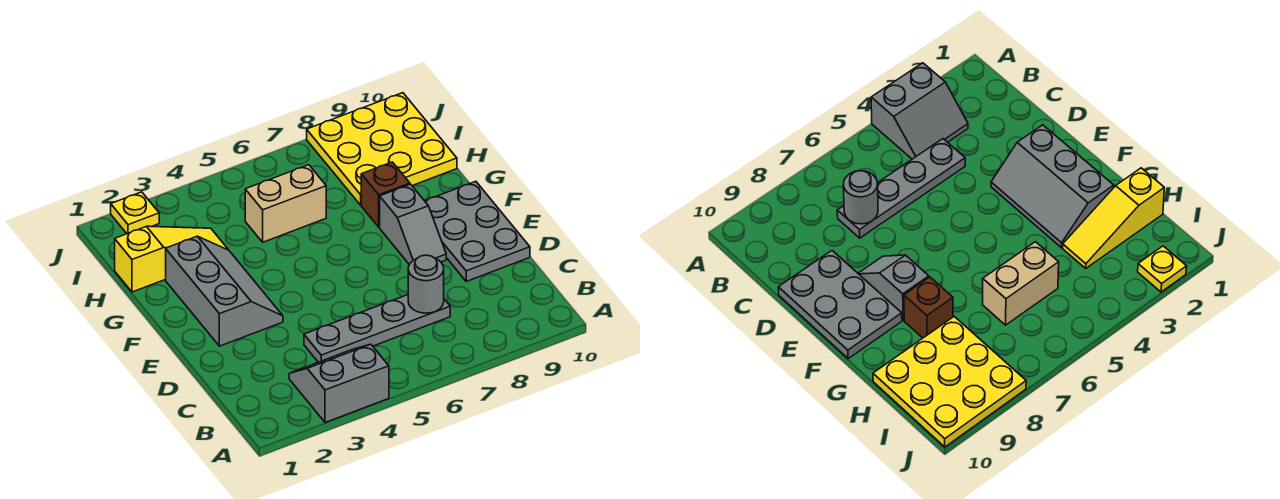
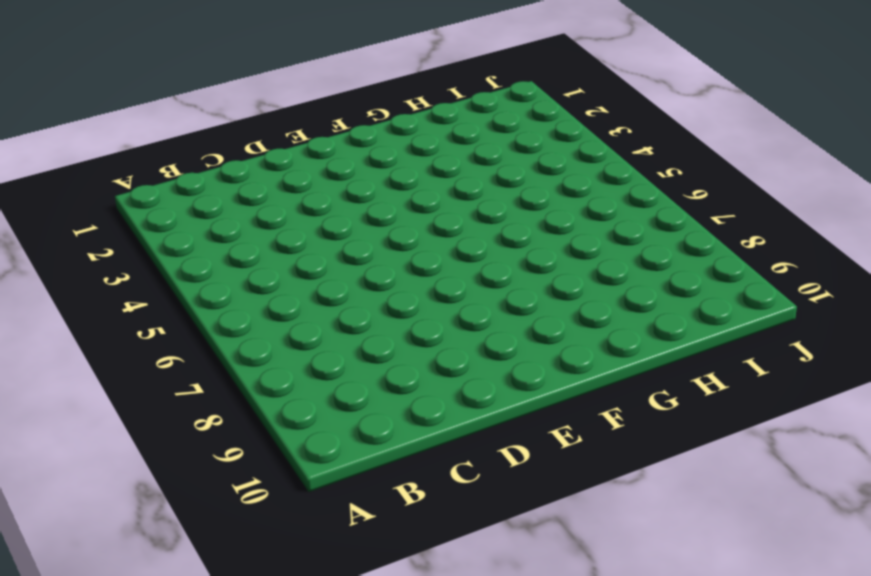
none -> grey slope A3:B4 level 1 top A
none -> grey plate C4:C7 level 1

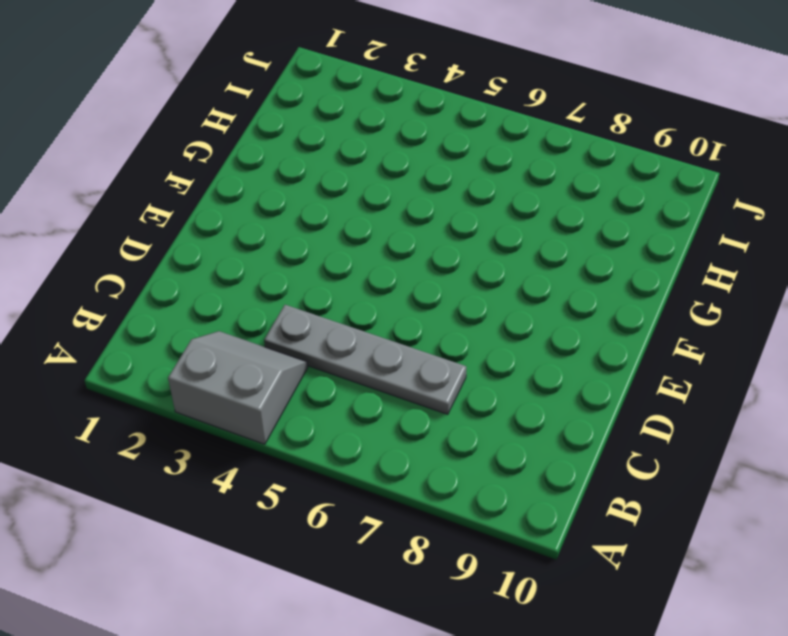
none -> grey plate D9:F10 level 1
none -> grey slope E2:G3 level 1 top 2

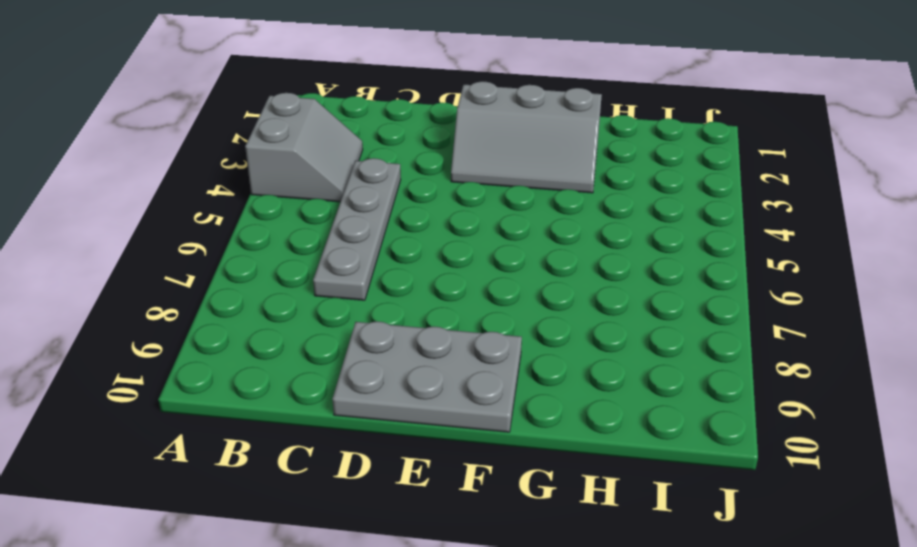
none -> grey slope E8:F8 level 1 top F
none -> brown brick G8 level 1

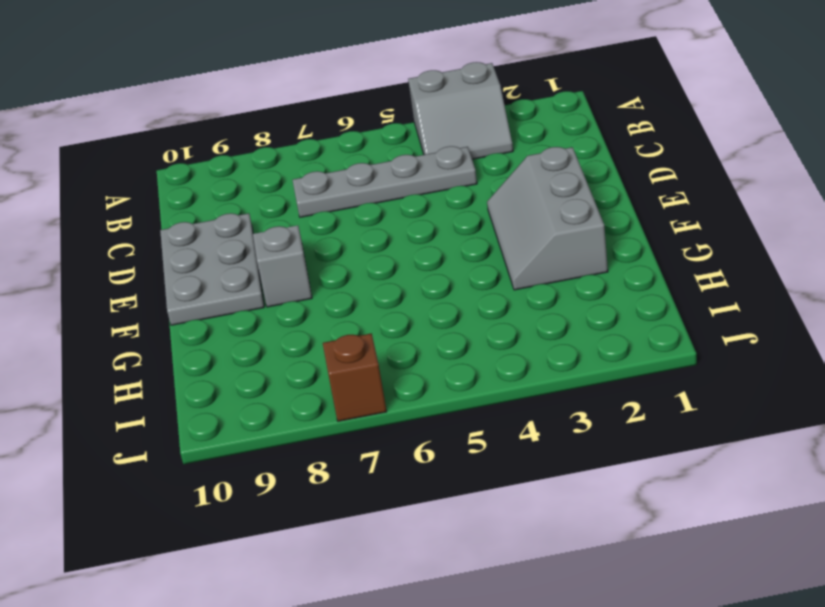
brown brick J7 level 1 -> brown brick G8 level 1
none -> yellow slope H1:H3 level 1 top 1
none -> tan brick H5:H6 level 1

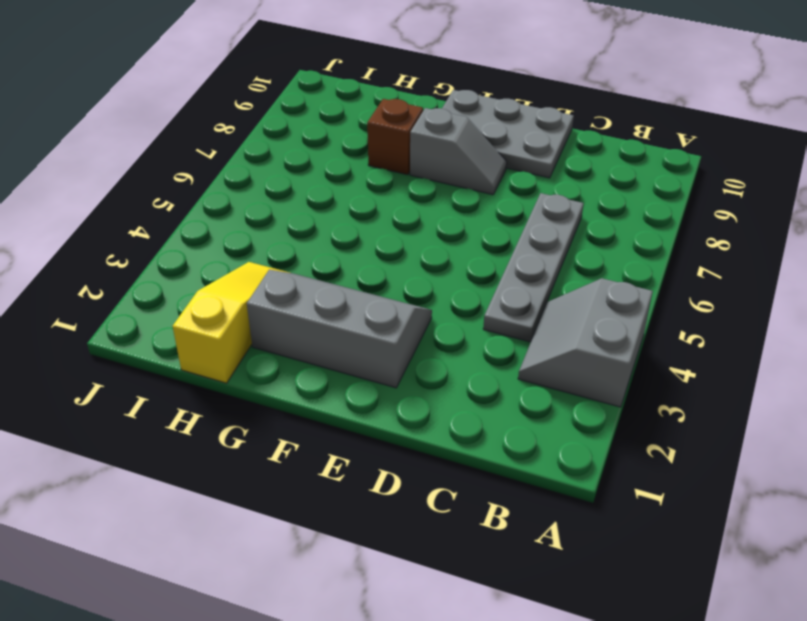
none -> tan brick H5:H6 level 1
none -> yellow plate H8:J10 level 1

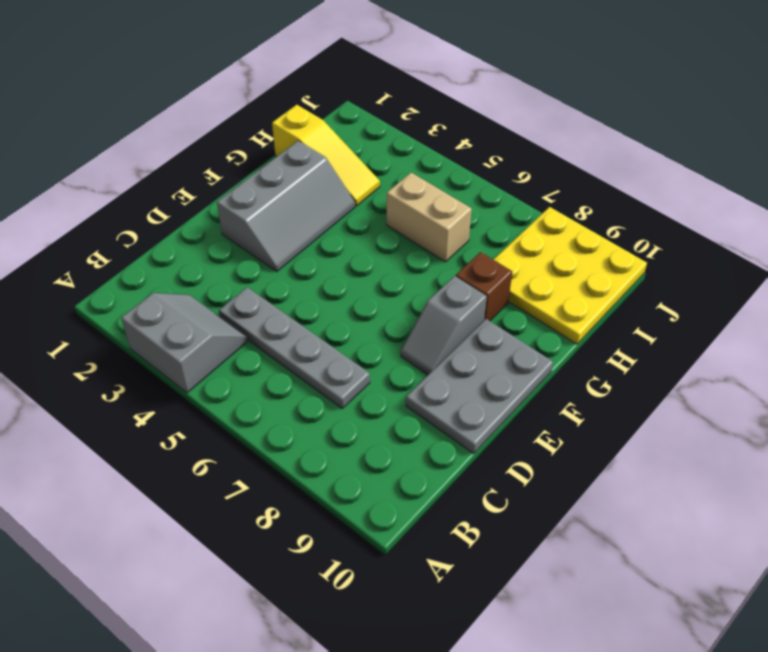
none -> yellow plate J2 level 1
none -> grey round brick C7 level 2

